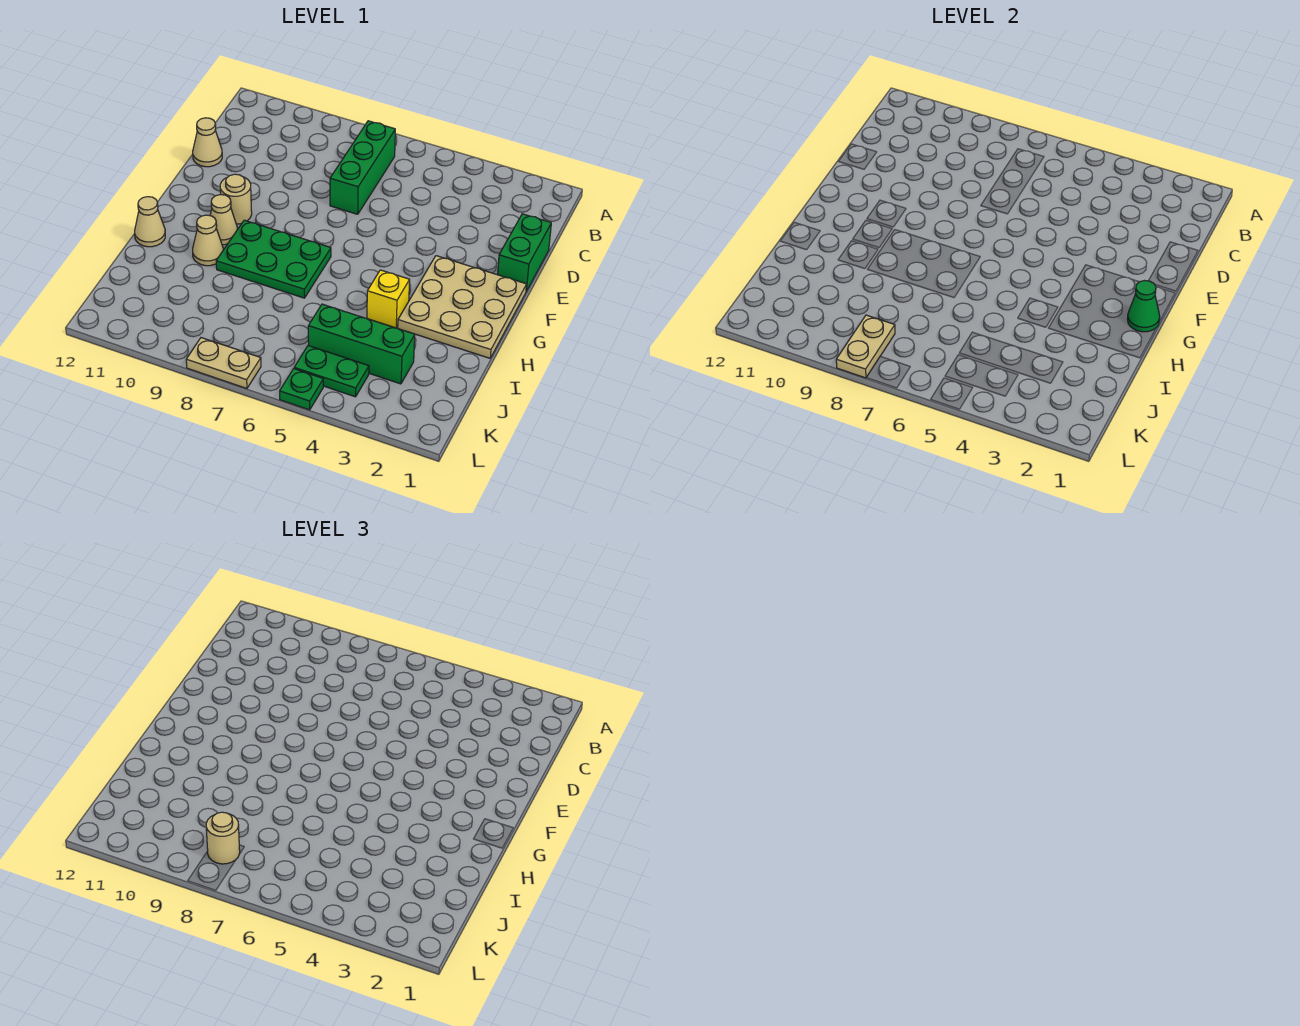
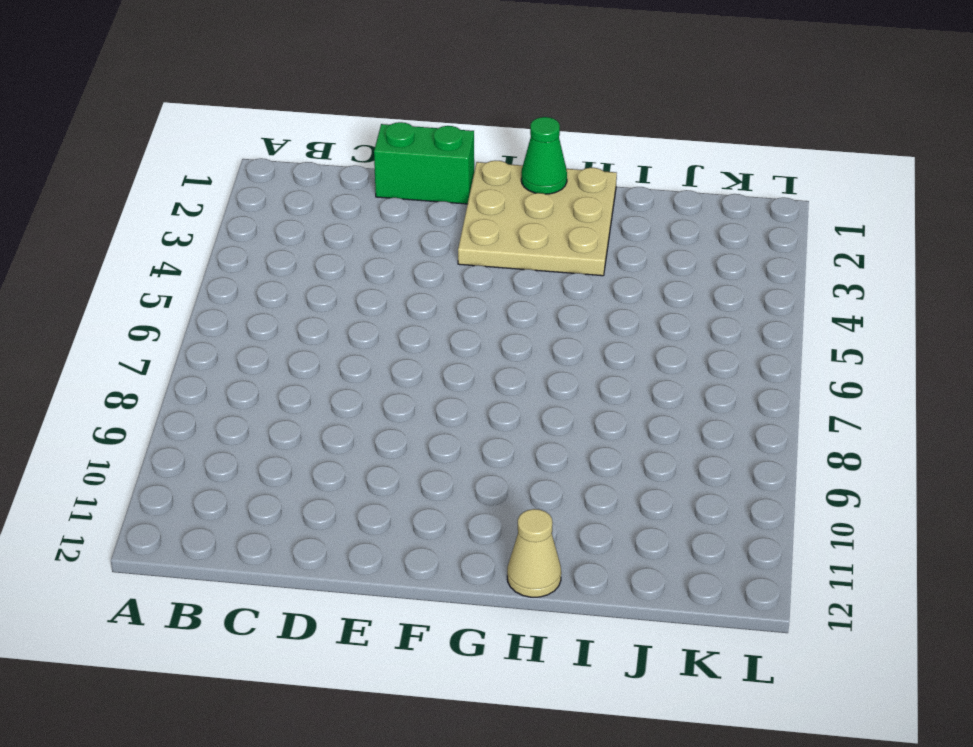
none -> green brick B7:D7 level 1
none -> tan cone D12 level 1
none -> tan round brick F10 level 1

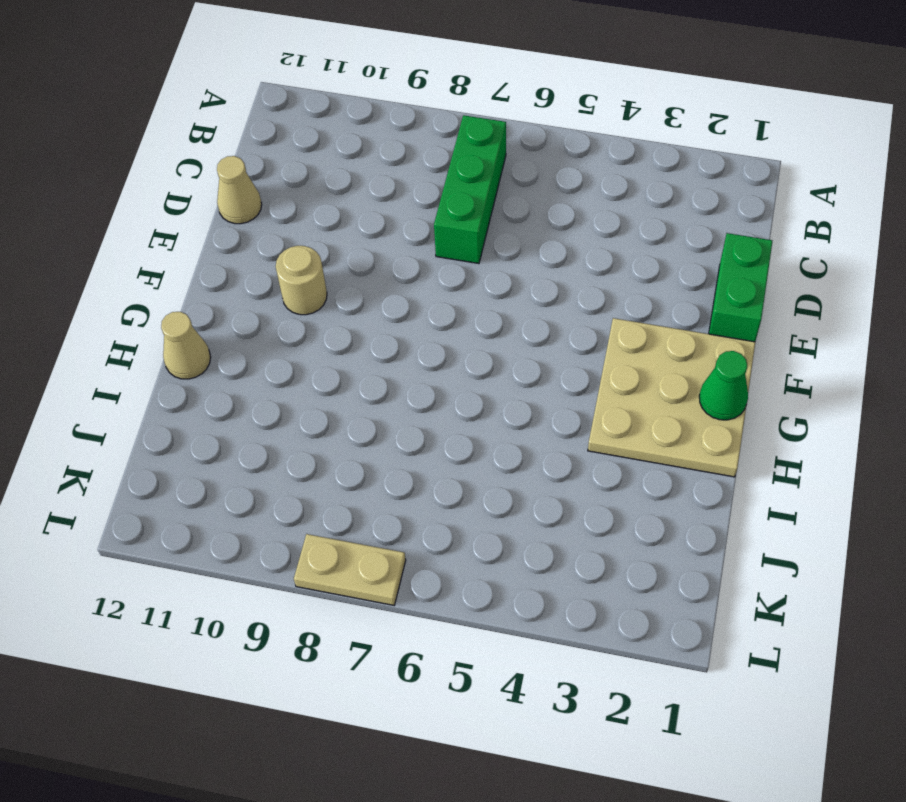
none -> green plate G7:H9 level 1
none -> tan cone G10 level 1
none -> yellow brick H4 level 1

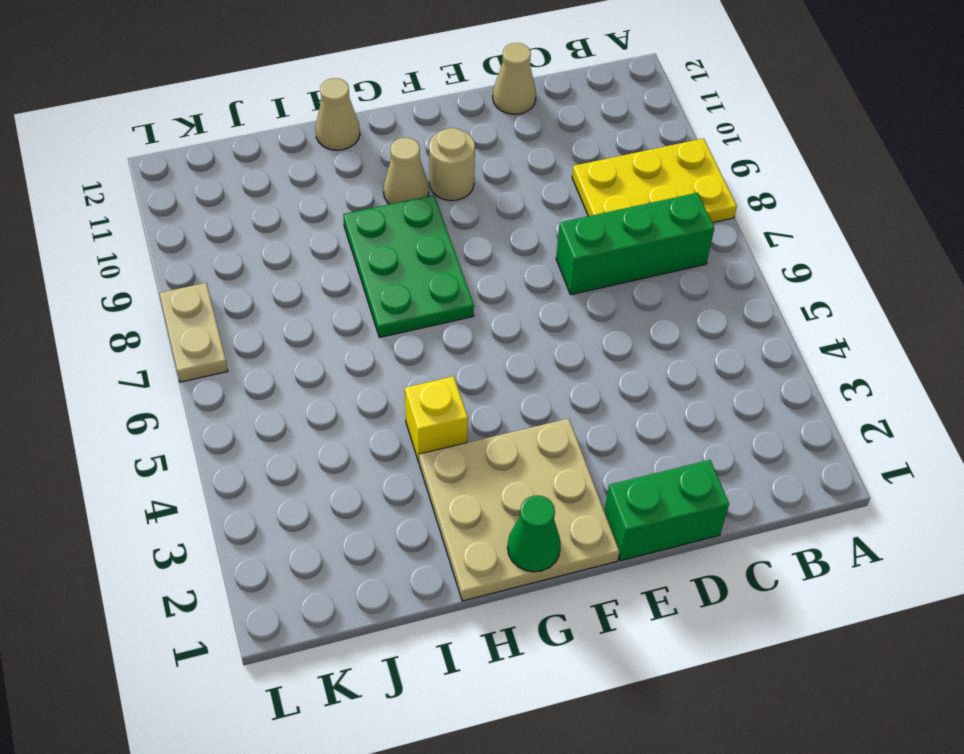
yellow plate A8:C9 level 1 -> none
none -> tan cone H10 level 1
none -> green brick J3:J5 level 1
none -> green plate K4:K5 level 1

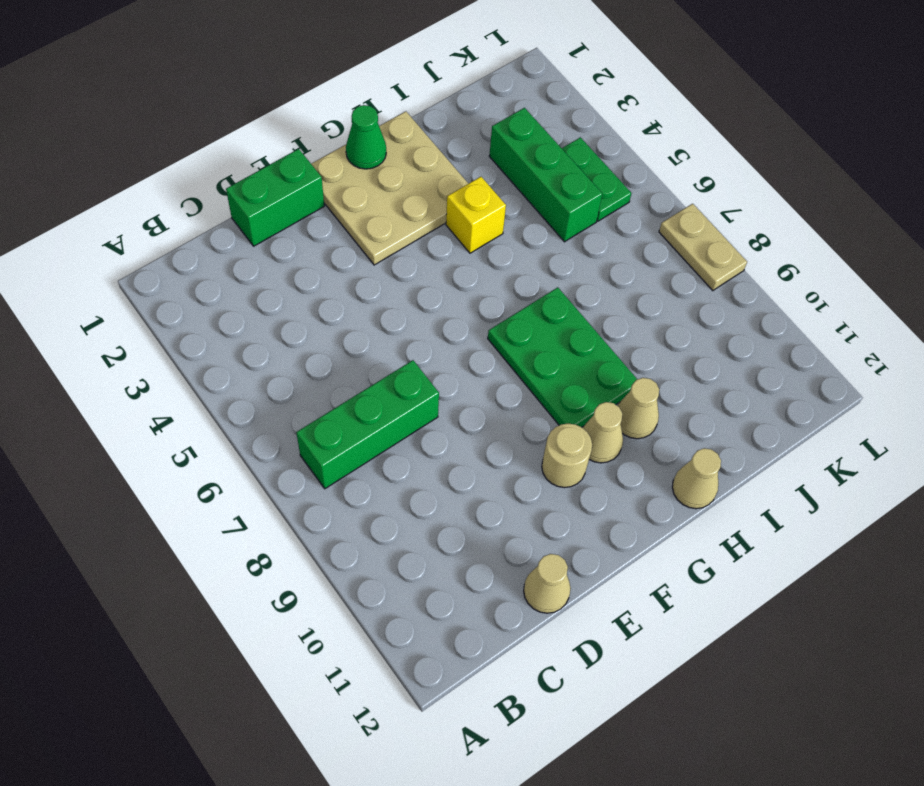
none -> green plate L5 level 1
none -> tan plate K8:L8 level 2
none -> tan round brick K8 level 3

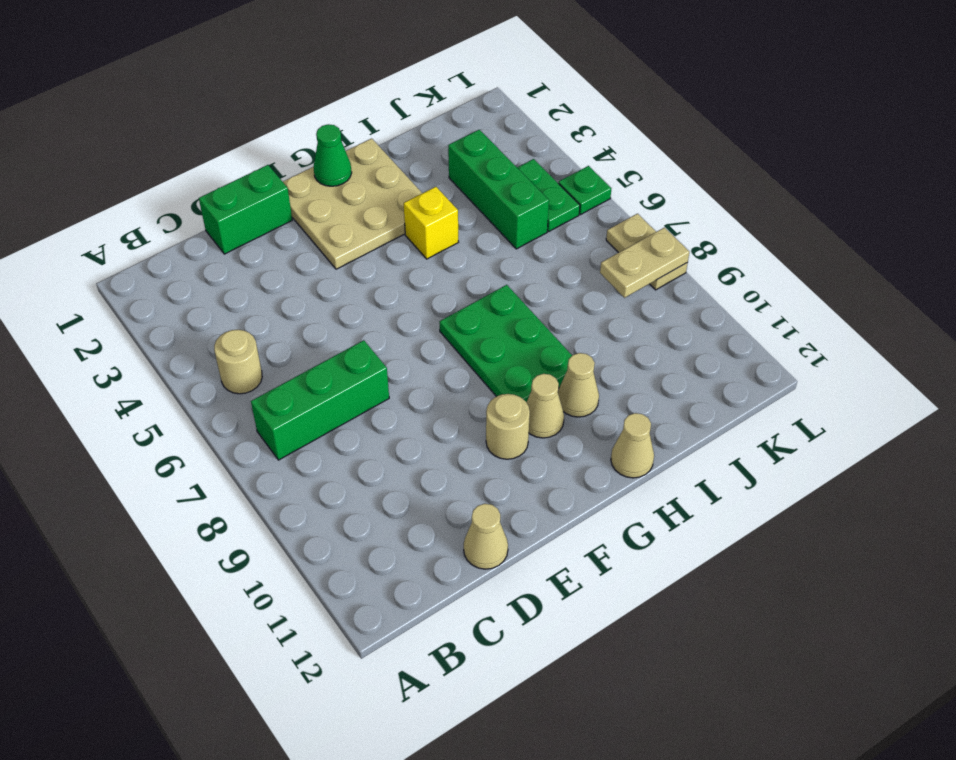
tan round brick B5 level 1 -> tan round brick K8 level 3

